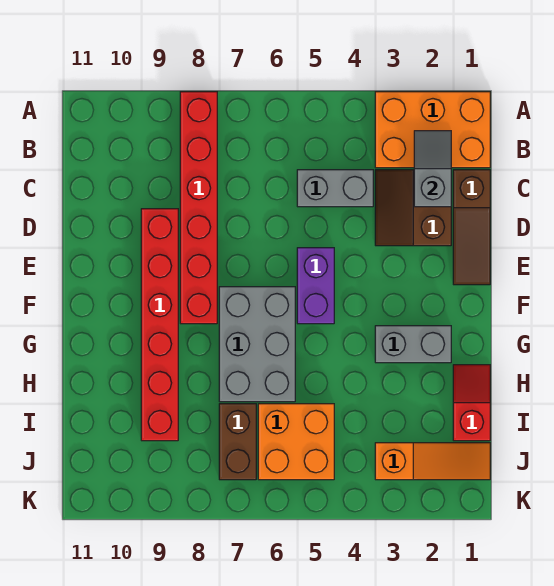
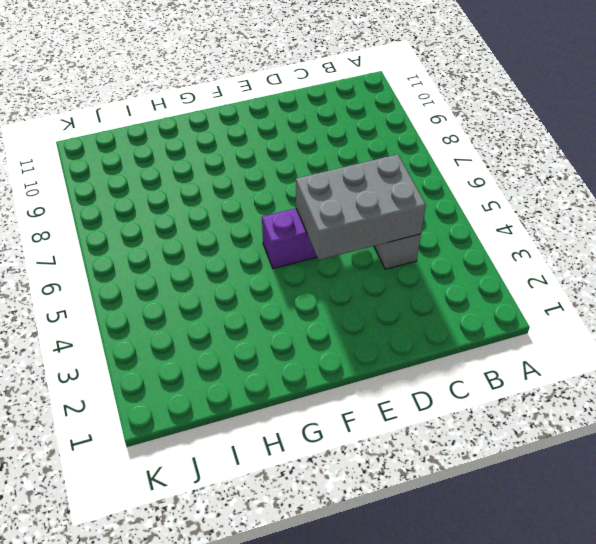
grey brick C4:E5 level 2 -> grey brick F6:H7 level 1
none -> orange brick A1:B3 level 1
none -> red brick A8:F8 level 1
none -> brown slope C1:E1 level 1 top C

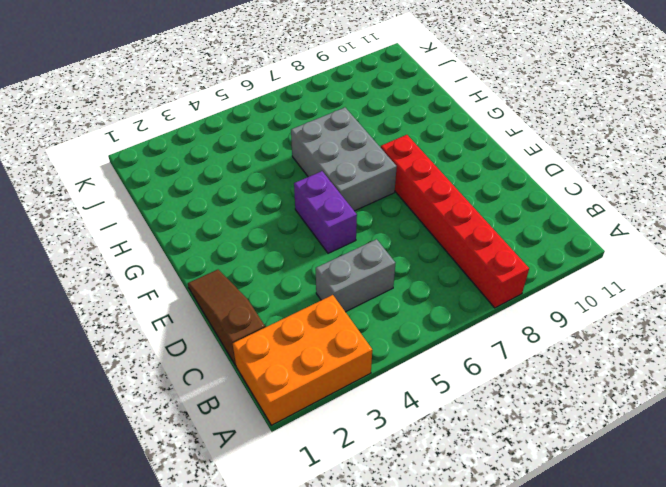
none -> brown slope C2:D3 level 1 top 2
none -> red brick D9:I9 level 1
none -> grey brick G2:G3 level 1

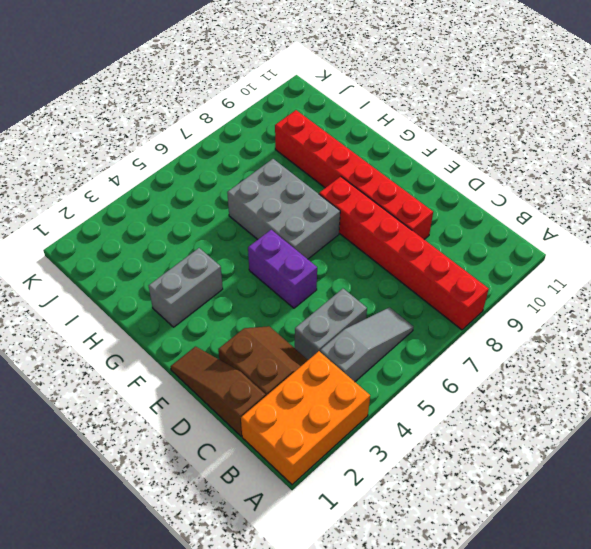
grey slope B4:B6 level 1 top 4 -> none
none -> red slope H1:I1 level 1 top I
none -> orange brick I5:J6 level 1
none -> brown brick I7:J7 level 1

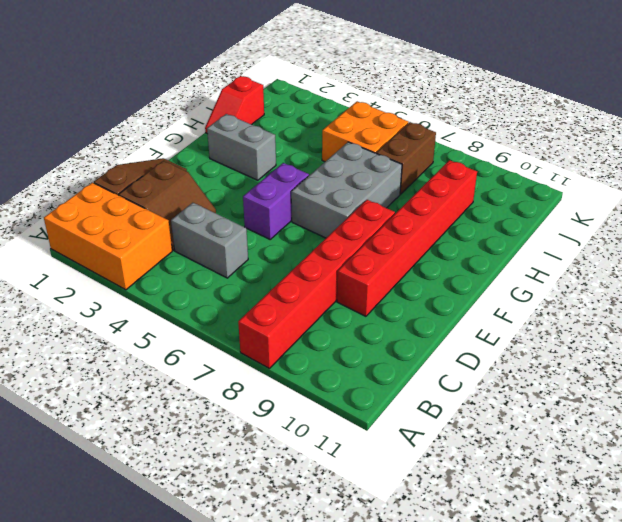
none -> orange slope J1:J3 level 1 top 3
none -> grey slope B2:C2 level 2 top C

